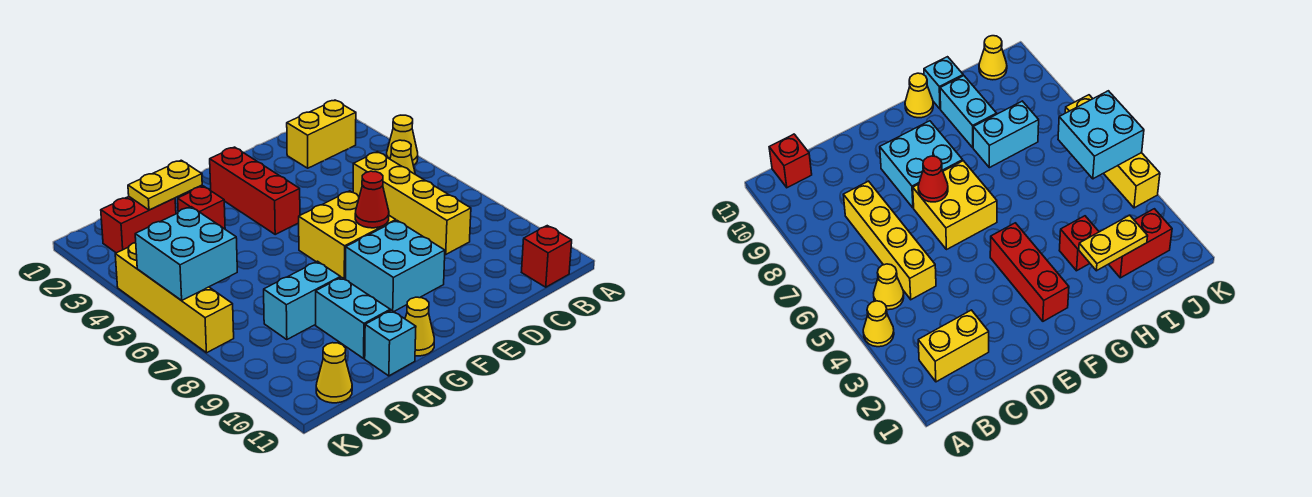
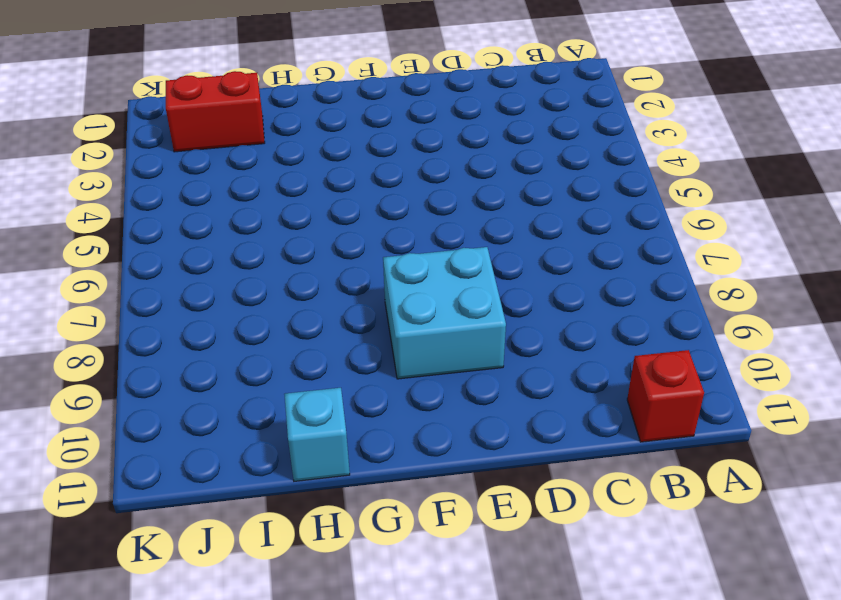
none -> yellow cone A4 level 1
none -> yellow brick B2:C2 level 1
none -> yellow cone B5 level 1

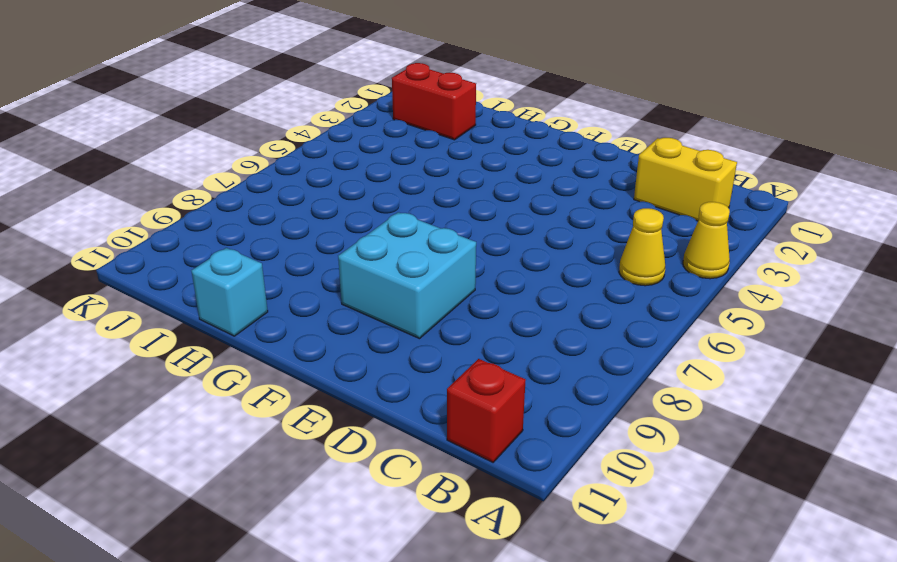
none -> yellow brick C5:C8 level 1
none -> yellow brick E6:F7 level 1
none -> red brick F2:F4 level 1

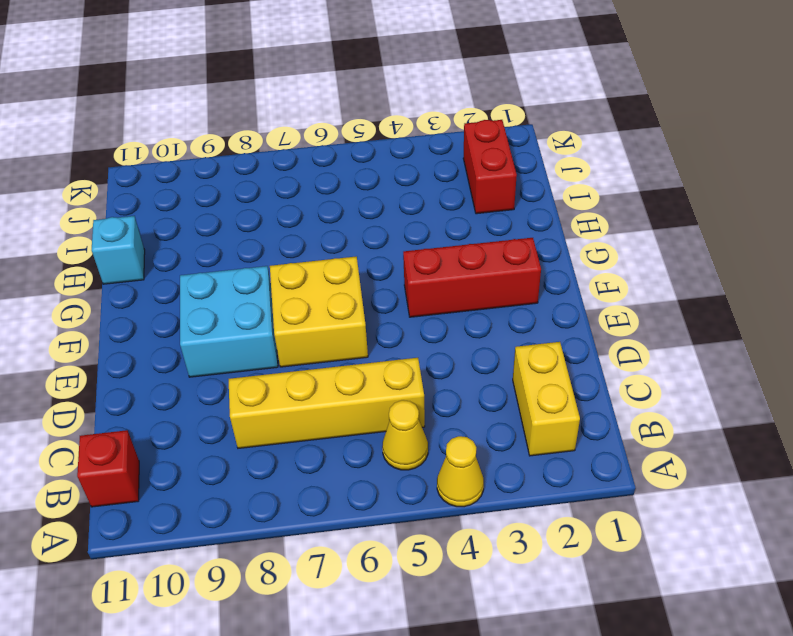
none -> yellow cone G11 level 1
none -> red brick H3 level 1
none -> cyan brick H8:I8 level 1

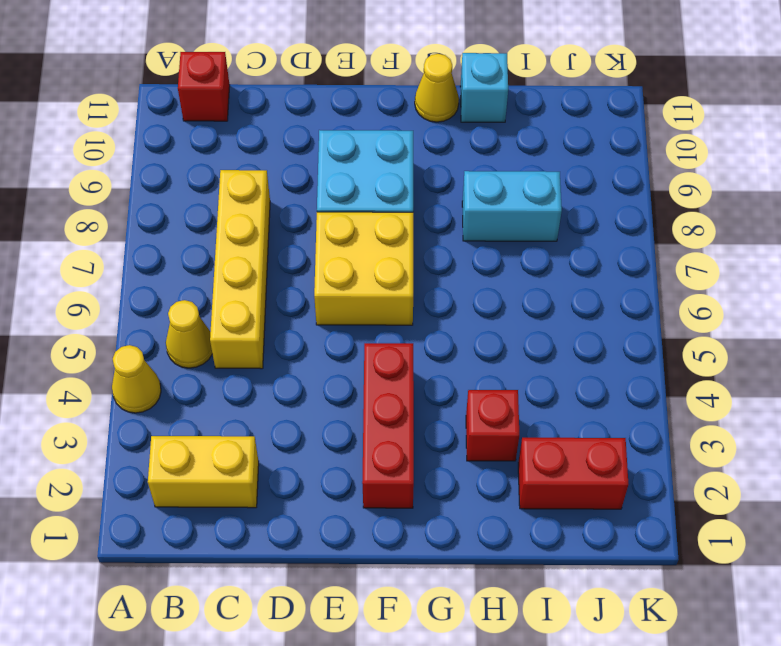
none -> cyan brick H9:H10 level 1
none -> yellow cone J11 level 1
none -> yellow brick K4:K7 level 1

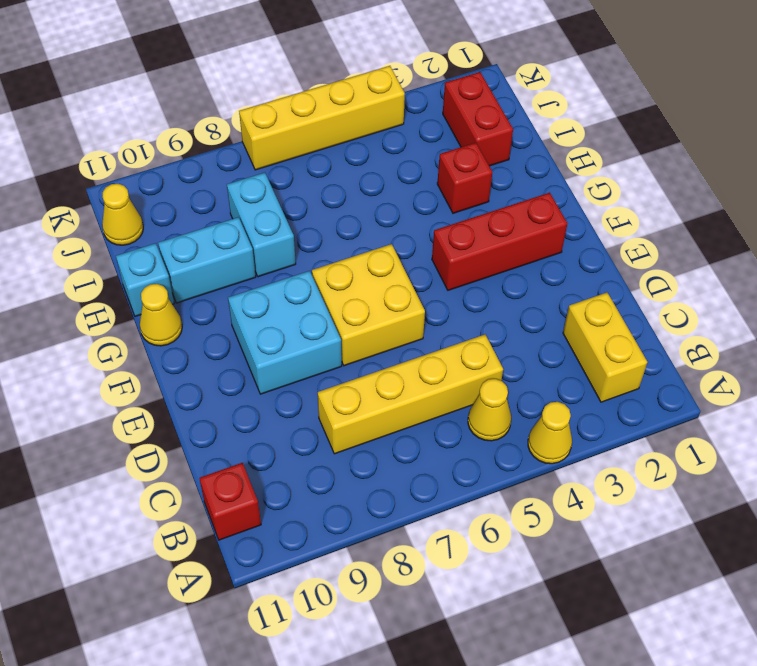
none -> red cone E7 level 2
none -> yellow plate H2:I2 level 2
none -> cyan brick J5:K6 level 2

